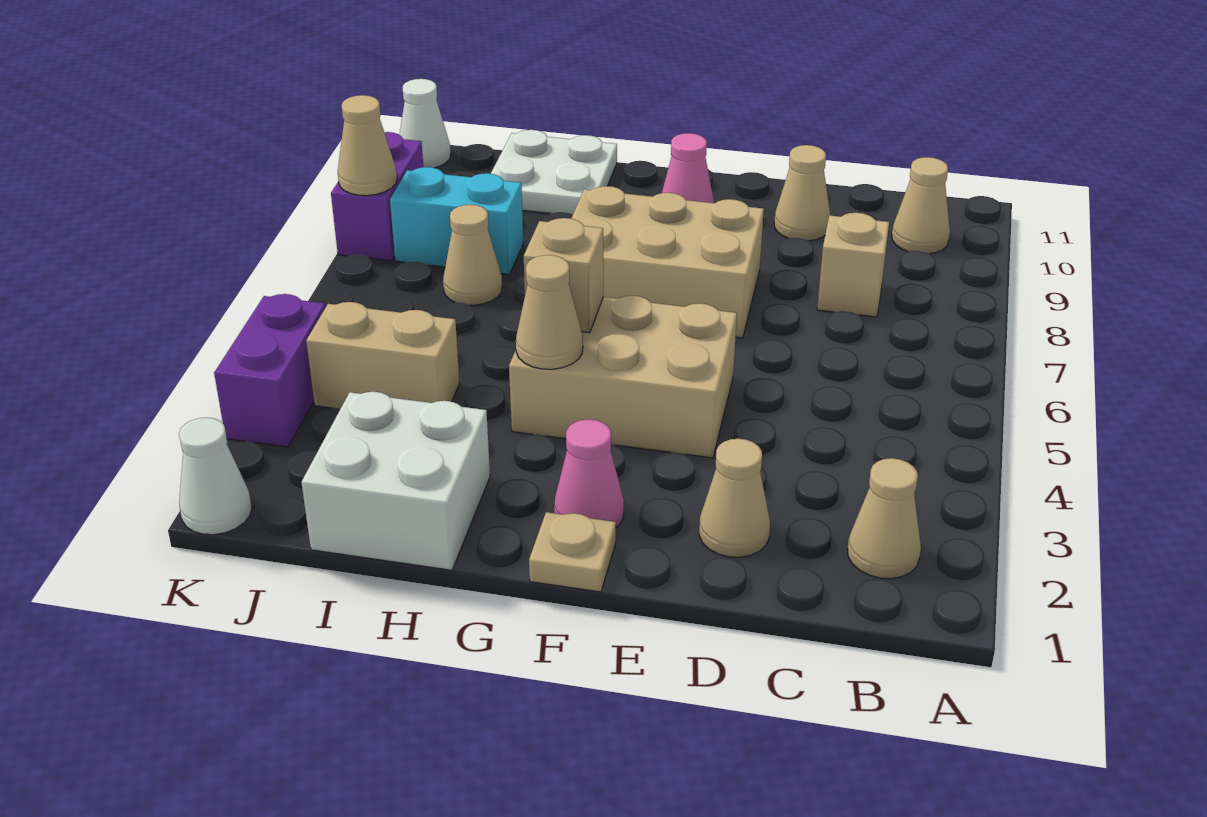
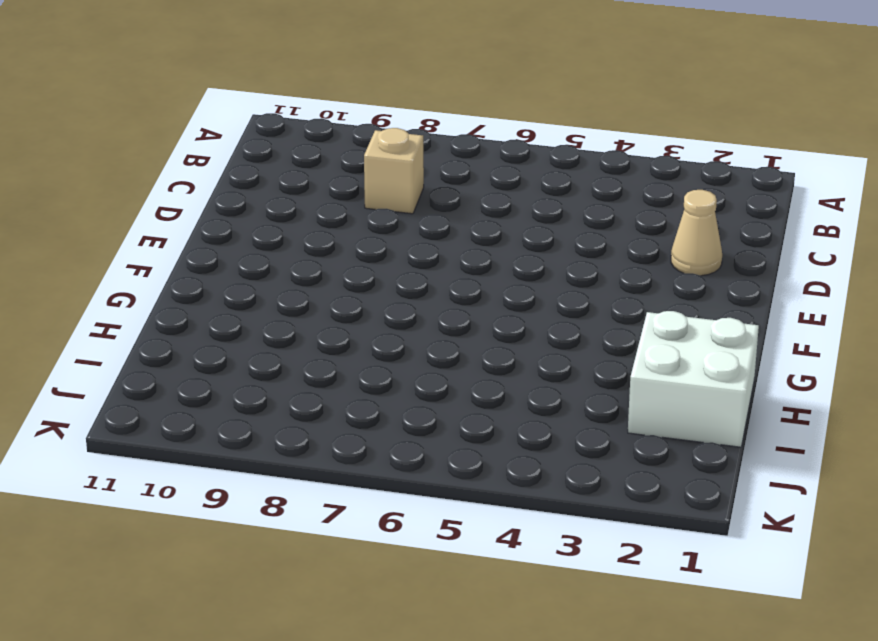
none -> tan cone B2 level 1
none -> tan cone B10 level 1
none -> tan cone D10 level 1

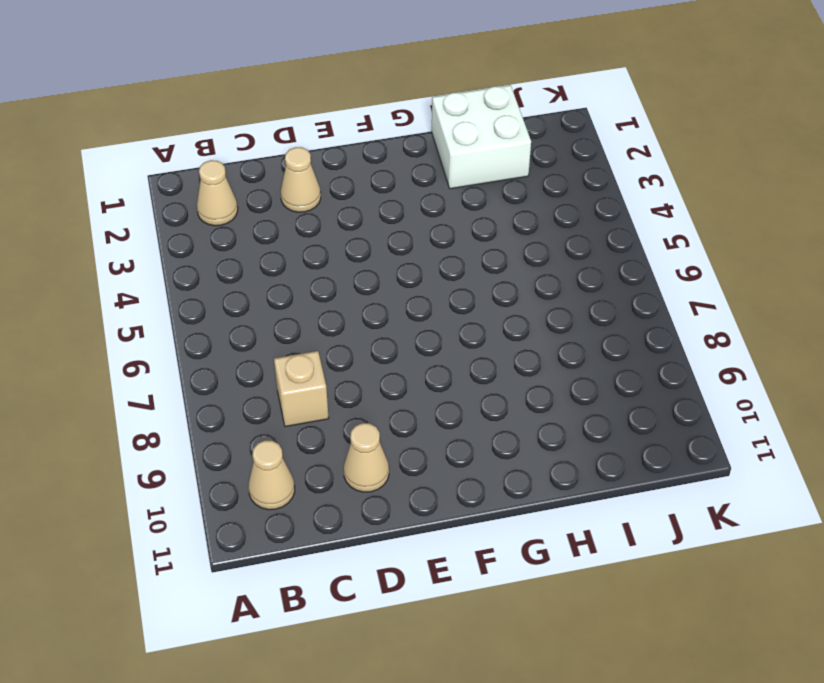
none -> tan brick E4:G5 level 1
none -> tan brick E7:G8 level 1
none -> tan plate F1 level 1

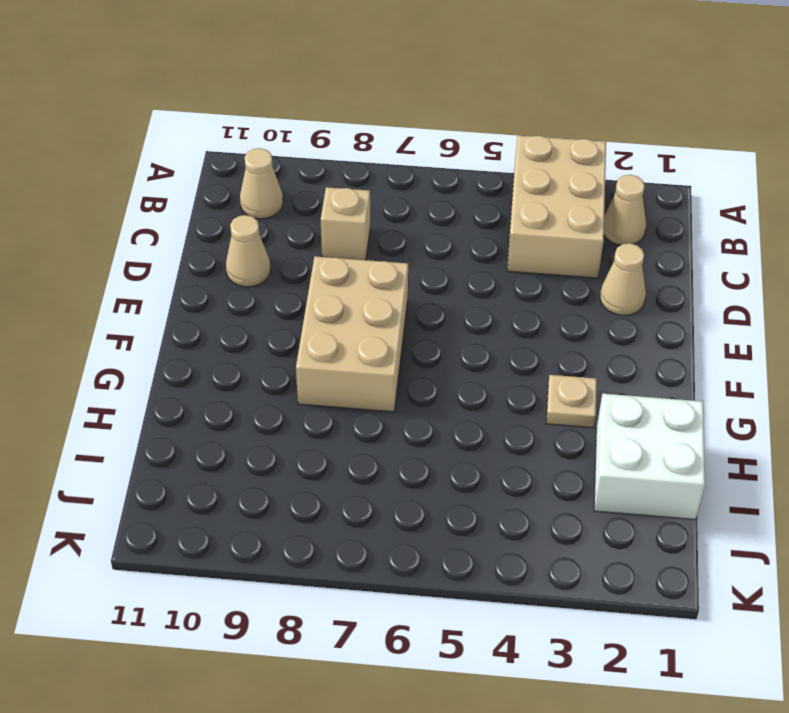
tan brick A3:C4 level 1 -> tan brick E4:G5 level 1
tan plate G3 level 1 -> tan plate F1 level 1
none -> pink cone F2 level 1
none -> pink cone F10 level 1
none -> white plate H10:I11 level 1

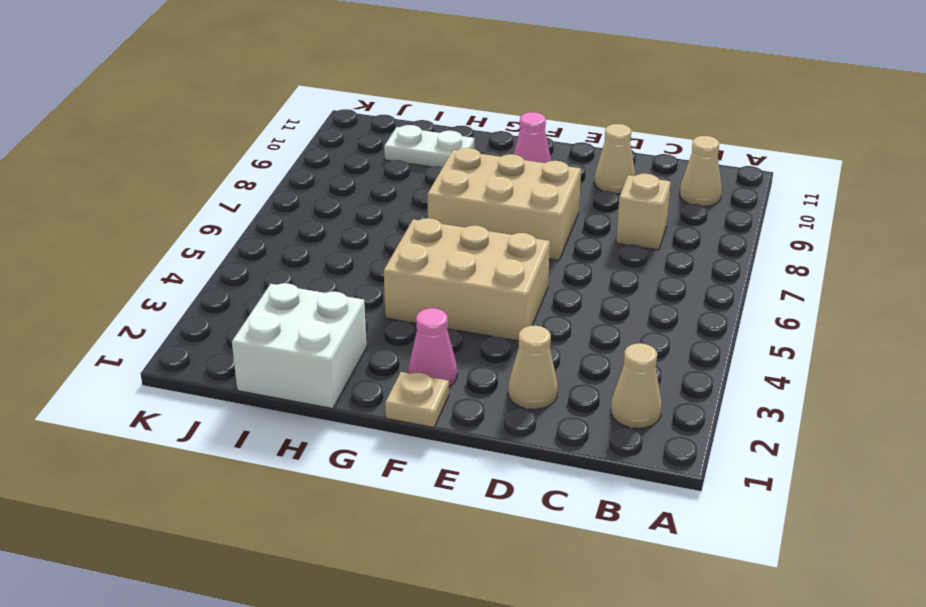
white plate H10:I10 level 1 -> white plate H10:I11 level 1
none -> tan brick I4:J4 level 1
none -> tan cone I7 level 1
none -> cyan brick I8:J8 level 1

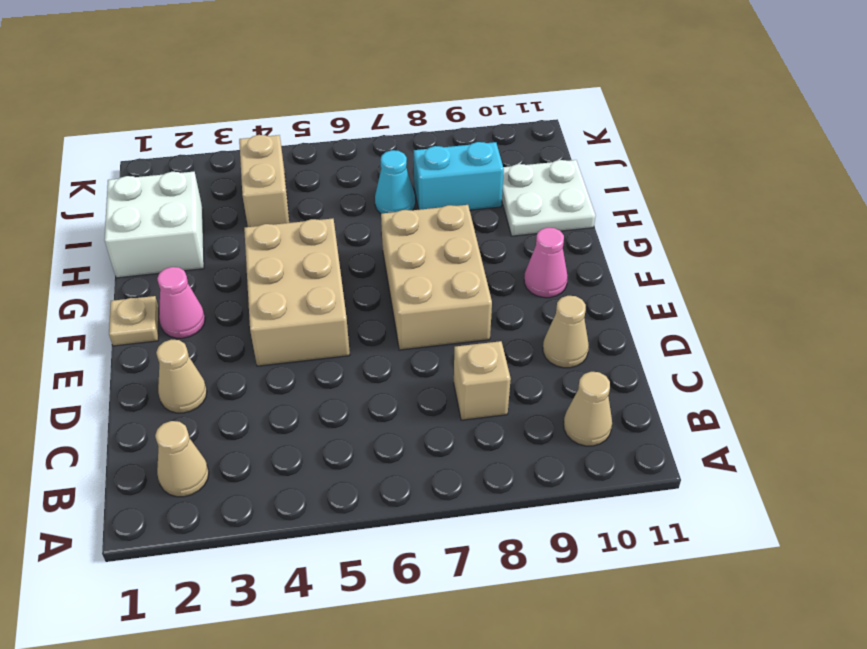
cyan cone I7 level 1 -> tan cone I7 level 1
cyan brick I8:I9 level 1 -> cyan brick I8:J8 level 1
none -> white cone K1 level 1
none -> purple brick K3:K4 level 1
none -> purple brick K8:K9 level 1

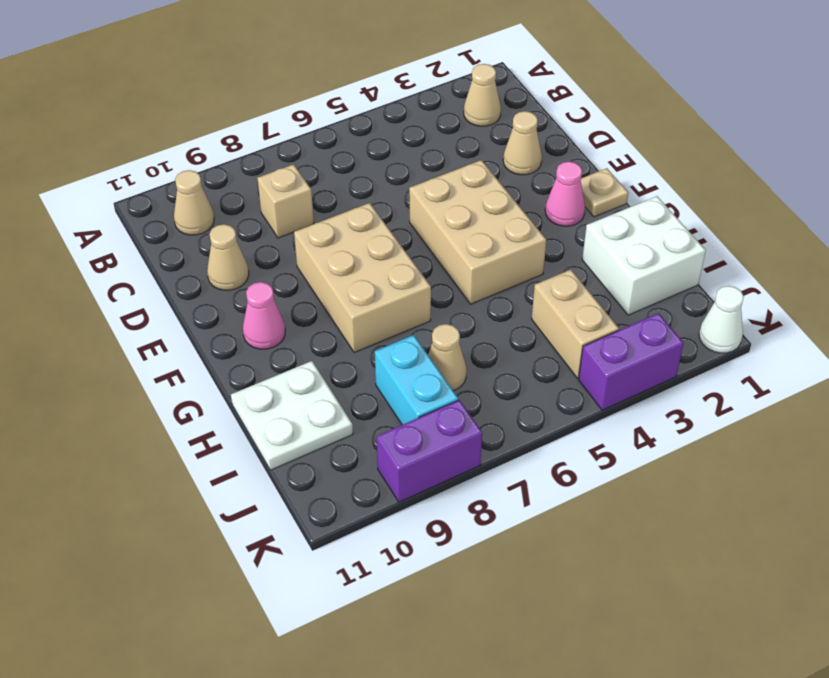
none -> white cone K11 level 1
none -> tan cone G4 level 2
none -> tan brick G5 level 2

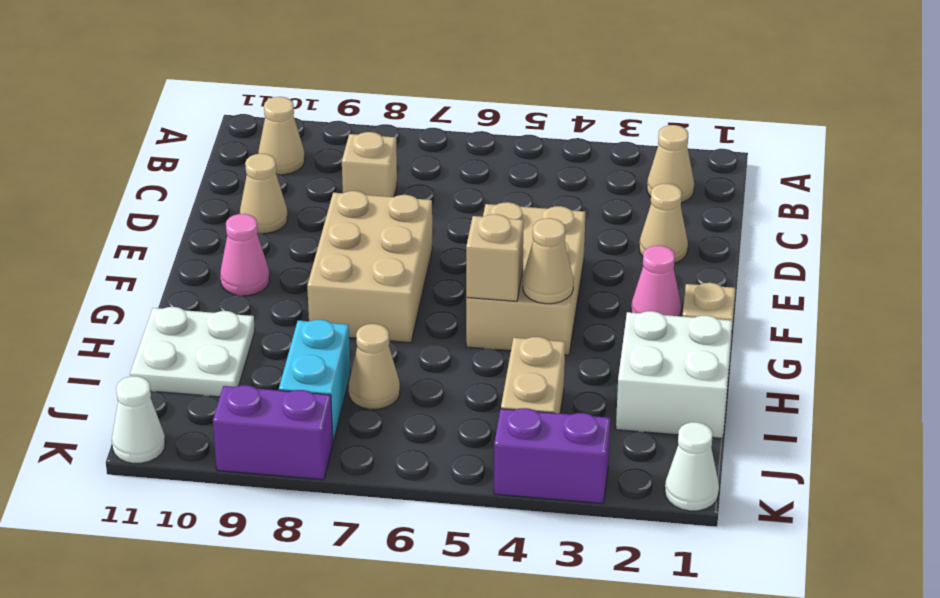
none -> tan cone K8 level 2

